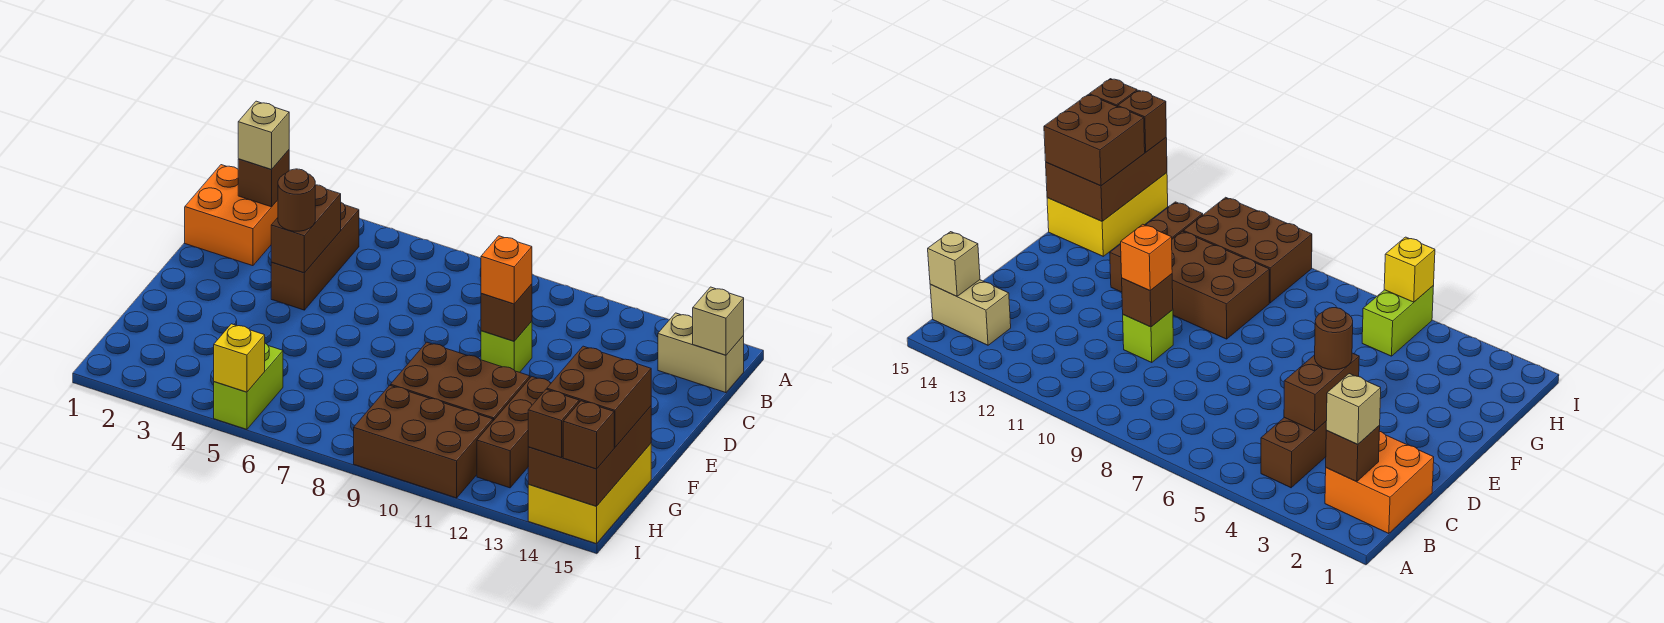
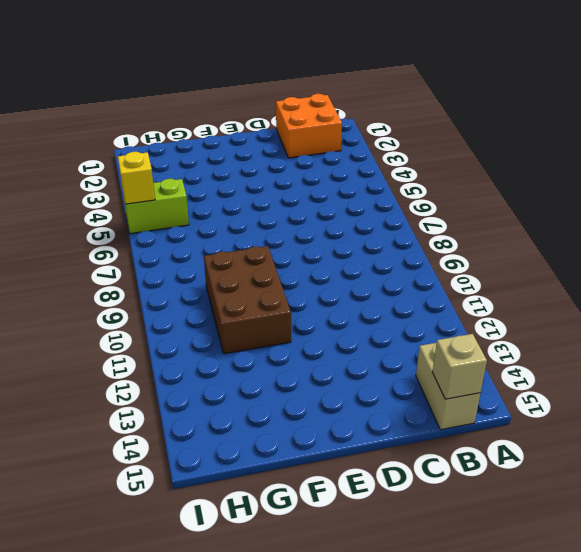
none -> brown brick B4:D4 level 1
none -> lime brick D10 level 1
none -> brown brick F12:H12 level 1

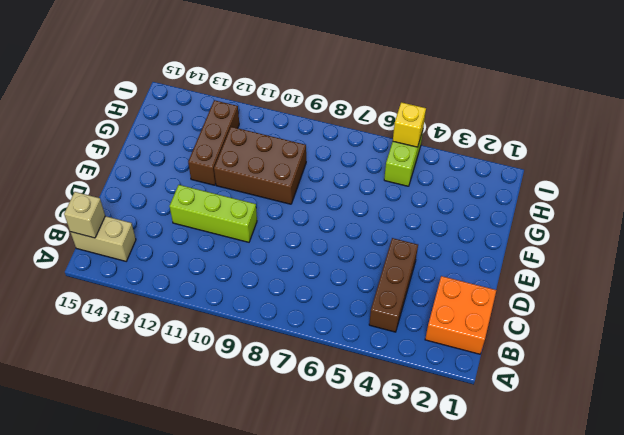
lime brick D10:D12 level 1 -> lime brick D10 level 1
none -> yellow brick G14:I15 level 1
none -> brown brick H9:I11 level 1
none -> brown brick B2 level 2

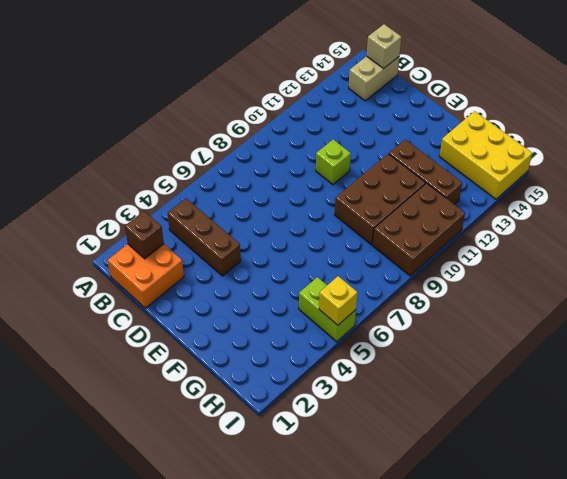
none -> brown brick C4:D4 level 2
none -> brown brick D10 level 2
none -> brown brick G14:I15 level 2

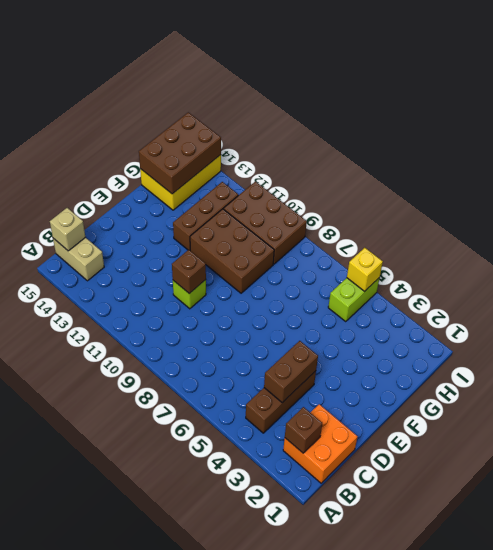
none -> tan brick B2 level 3
none -> brown round brick D4 level 3
none -> orange brick D10 level 3

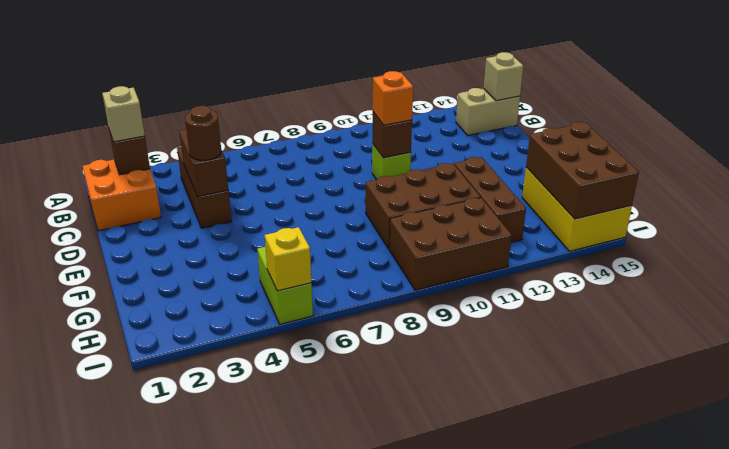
none -> brown brick G14:H15 level 3
none -> brown brick I14 level 3
none -> brown brick I15 level 3

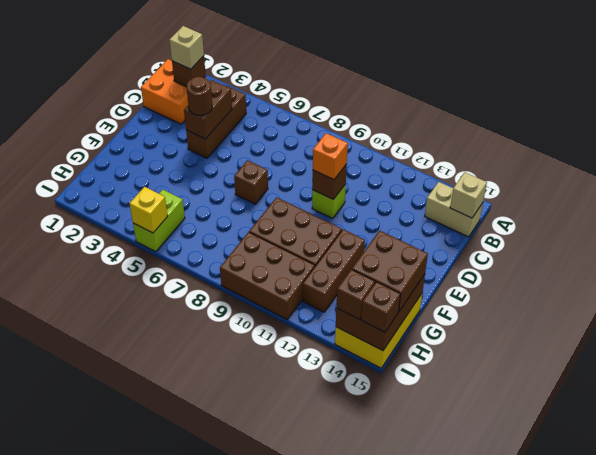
brown brick E7 level 1 -> none

